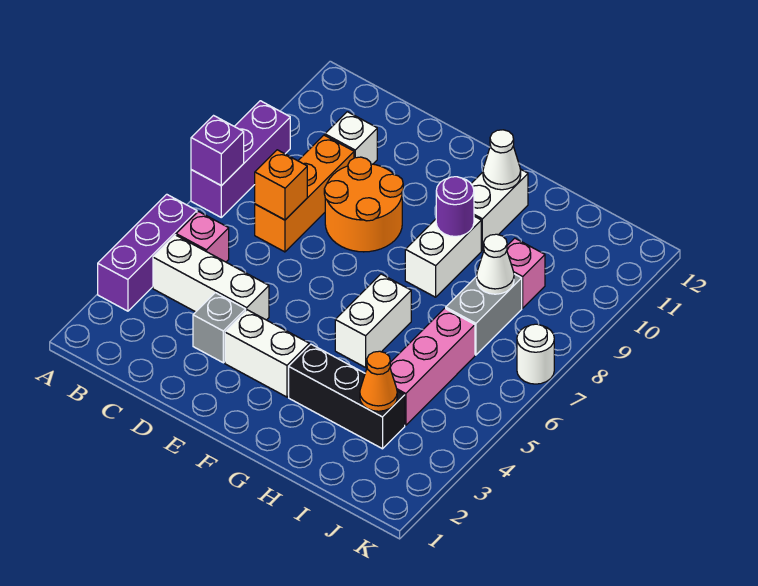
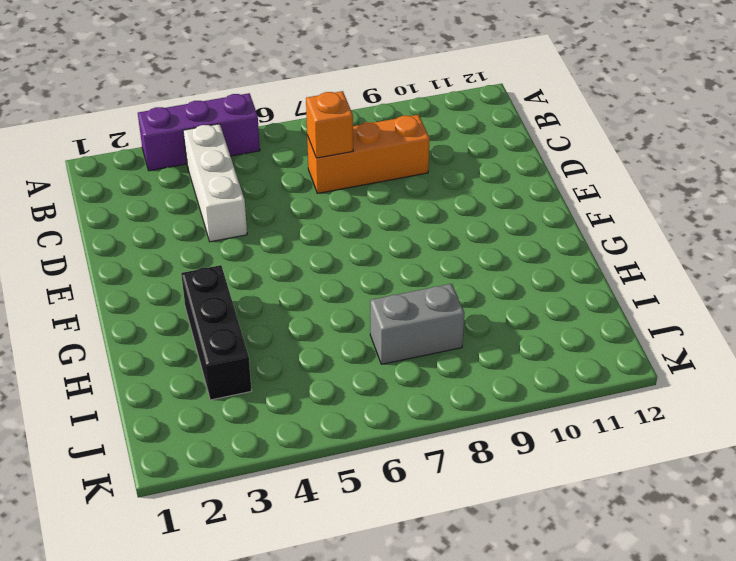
none -> purple brick A7:A9 level 1
none -> pink brick B5 level 1
none -> white brick C10 level 1

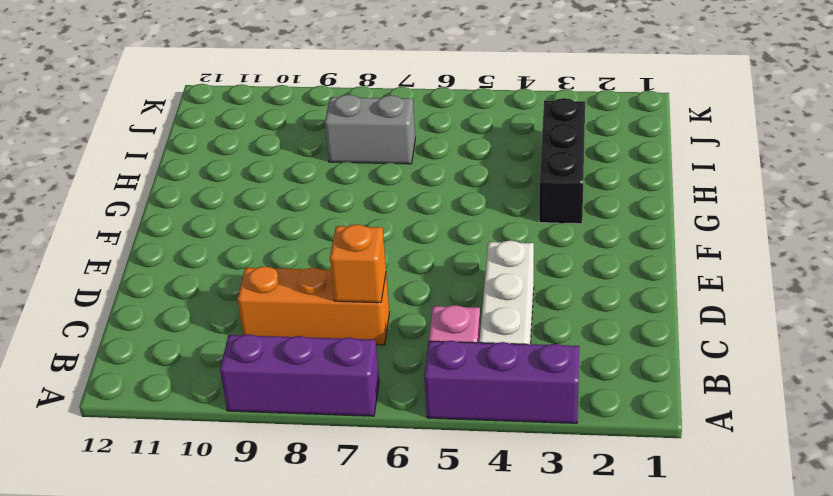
none -> white brick C10 level 1
none -> grey brick D3 level 1
none -> orange round brick D8:E9 level 1

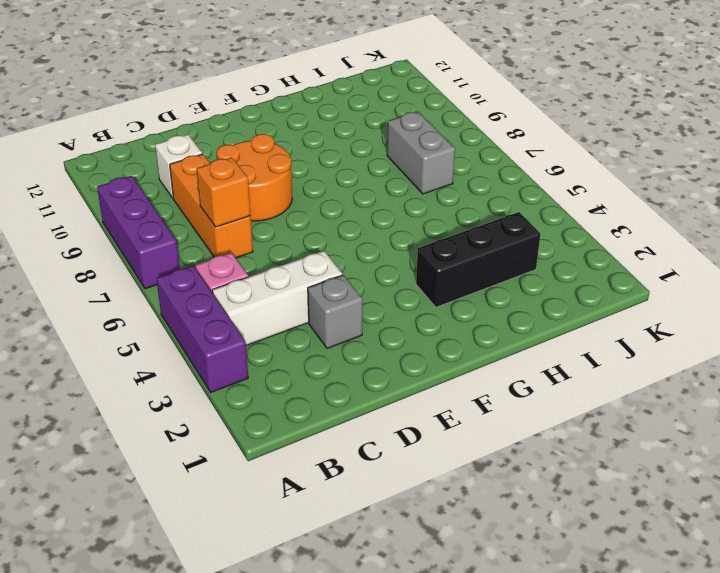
none -> white brick E3:F3 level 1
none -> white brick G5:G6 level 1
none -> white brick G8:G9 level 1

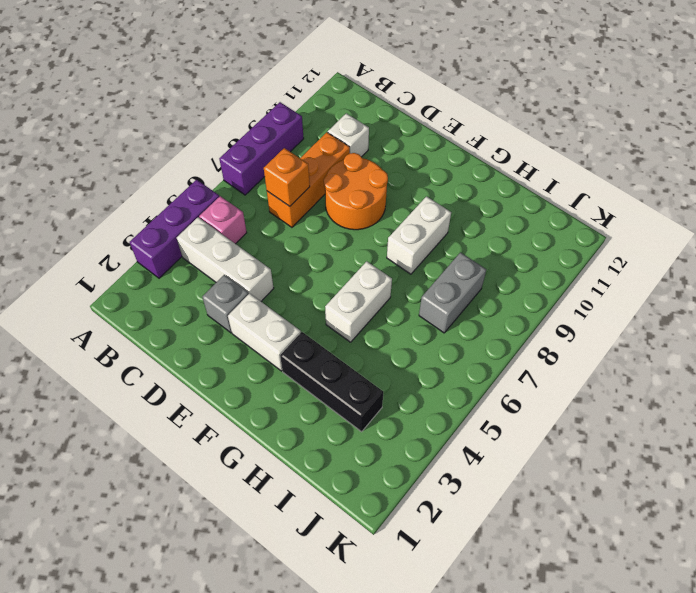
none -> white brick G10:G11 level 1
none -> pink brick I4:I6 level 1
none -> pink brick I9 level 1

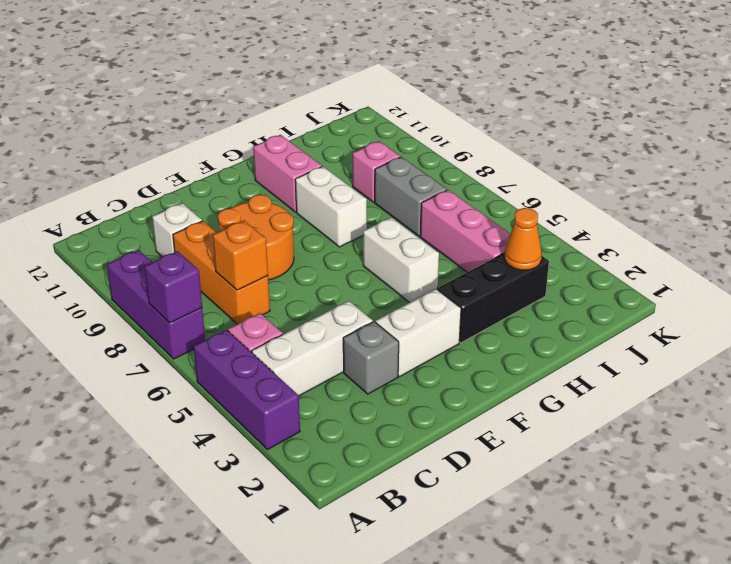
pink brick G10:G11 level 1 -> white brick G10:G11 level 1
none -> white round brick K7 level 1
none -> purple round brick G9 level 2
none -> white cone G11 level 2

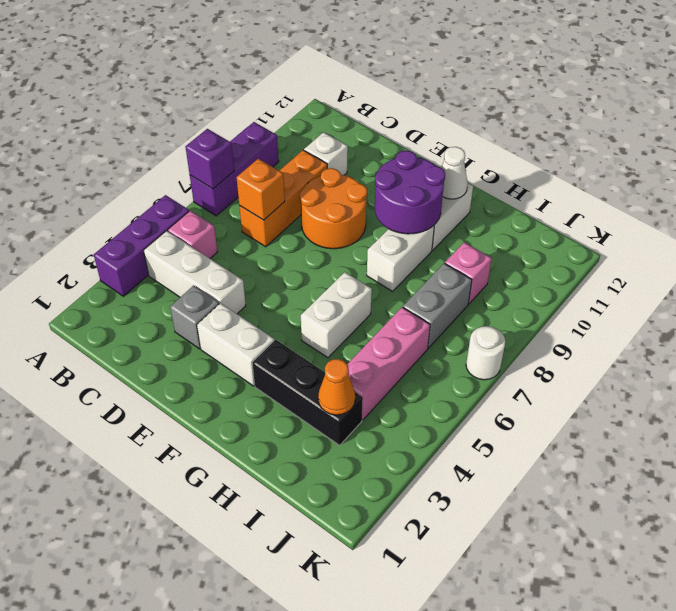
purple round brick F9:G10 level 2 -> purple round brick G9 level 2
none -> white cone I8 level 2

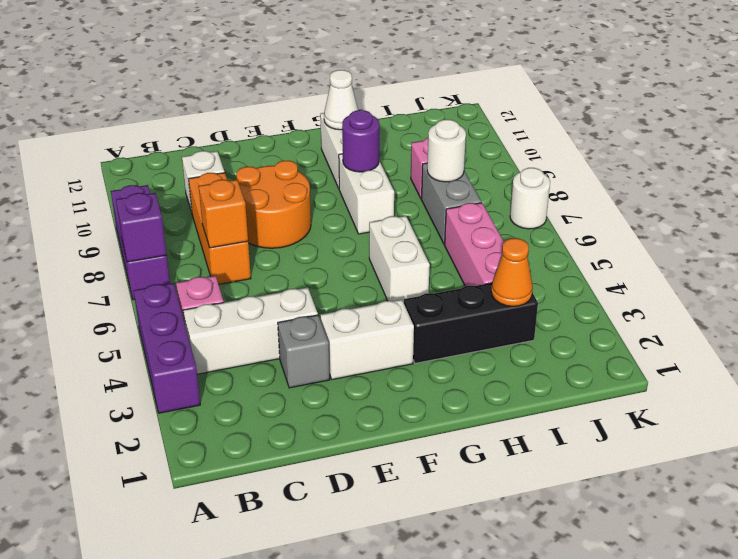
white round brick I8 level 2 -> white cone I8 level 2

